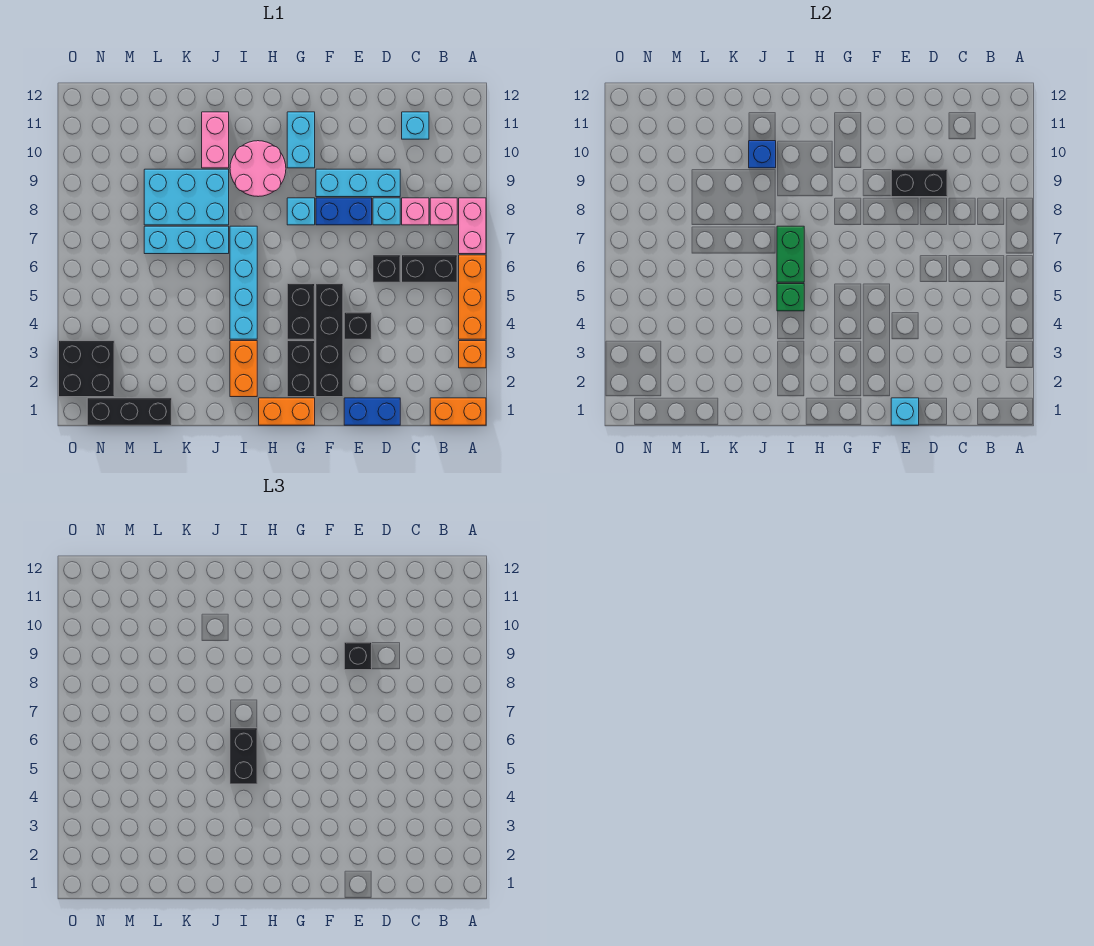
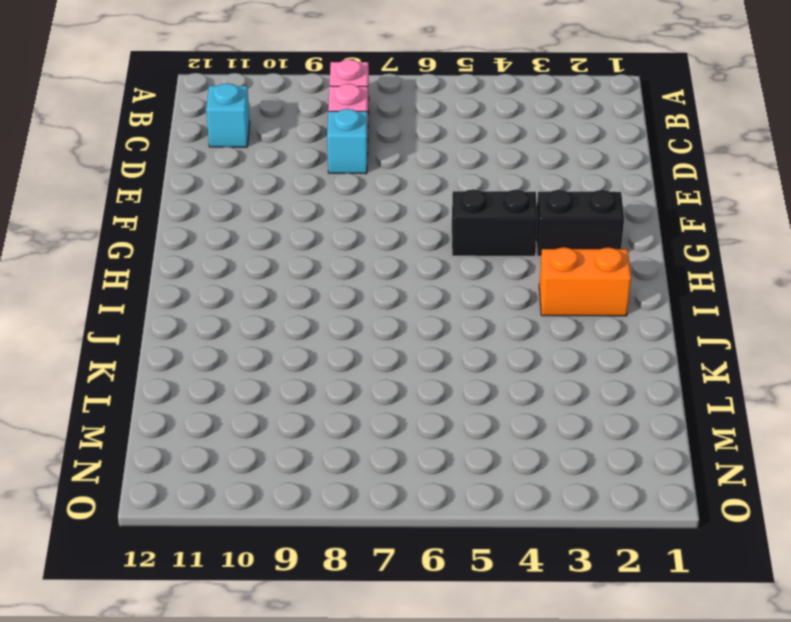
none -> orange brick A1:B1 level 1
none -> orange brick A3 level 1
none -> orange brick A4:A6 level 1
none -> pink brick A7:A8 level 1

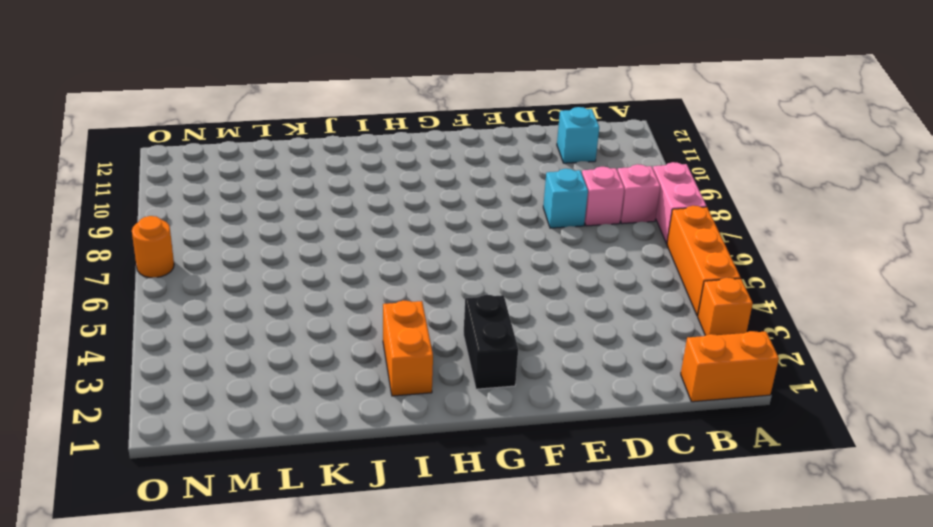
orange round brick O7 level 1 -> none
none -> black brick B6:C6 level 1
none -> blue brick D1:E1 level 1
none -> black brick D6 level 1
none -> cyan brick D9:F9 level 1

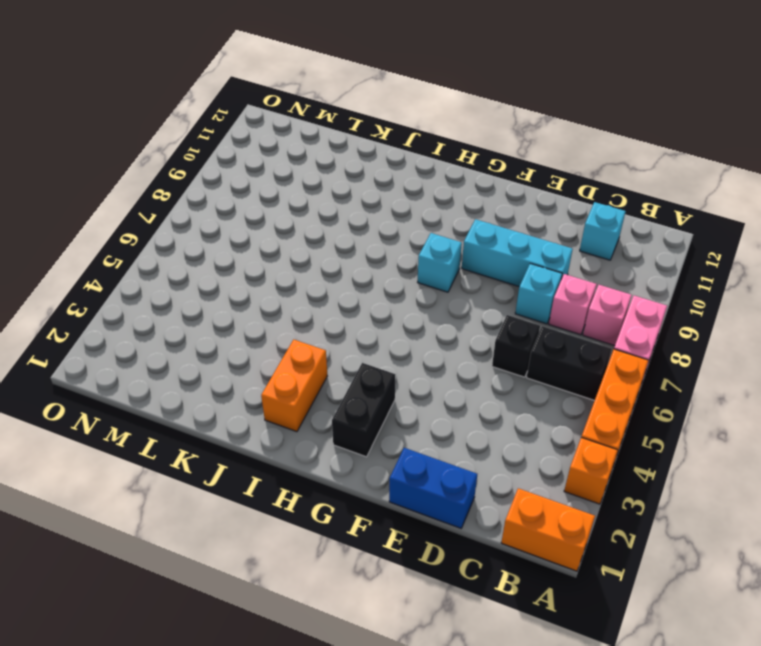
none -> black brick E4 level 1
none -> blue brick E8:F8 level 1
none -> black brick F2:F5 level 1
none -> orange brick G1:H1 level 1

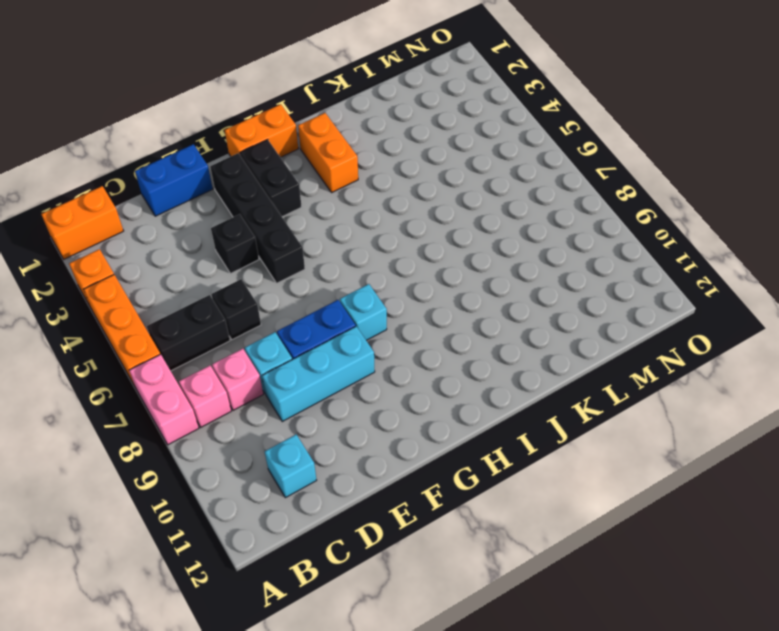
none -> black brick G4:G5 level 1
none -> cyan brick G10:G11 level 1
none -> pink round brick H9:I10 level 1
none -> cyan brick I4:I7 level 1

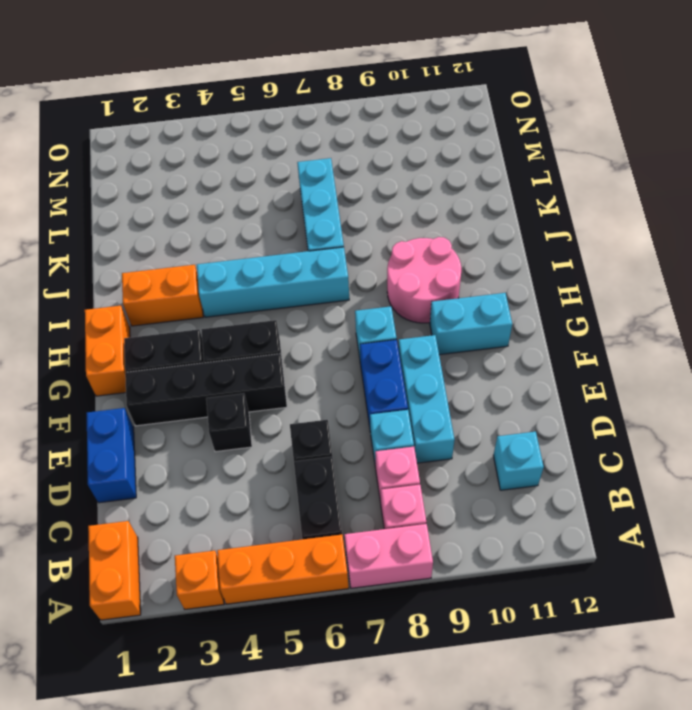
none -> cyan brick J8:L9 level 1
none -> pink brick J10:J11 level 1
none -> black brick L1:N1 level 1
none -> black brick N2:O3 level 1

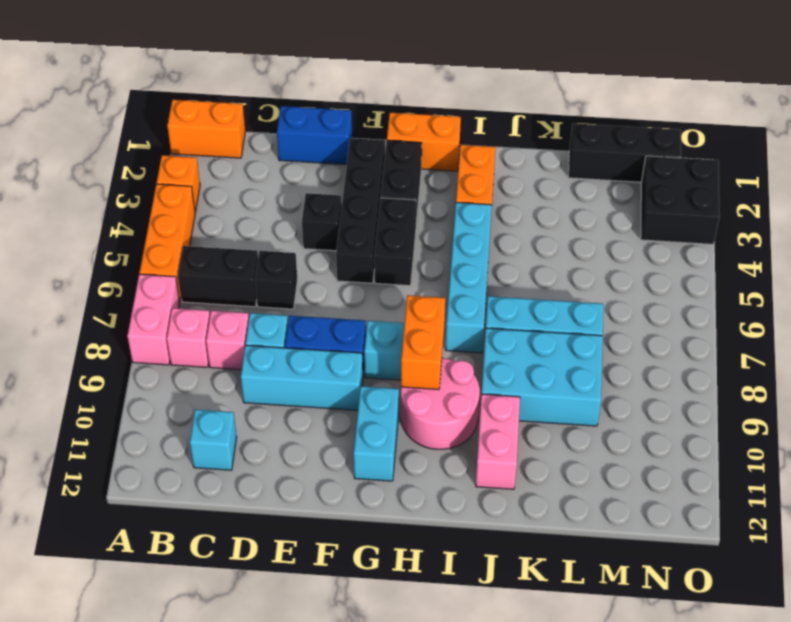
orange brick H8:H9 level 2 -> none
none -> black brick D9:E9 level 2
none -> cyan brick E1 level 2
none -> green brick I5 level 2
none -> green brick I6:I7 level 2

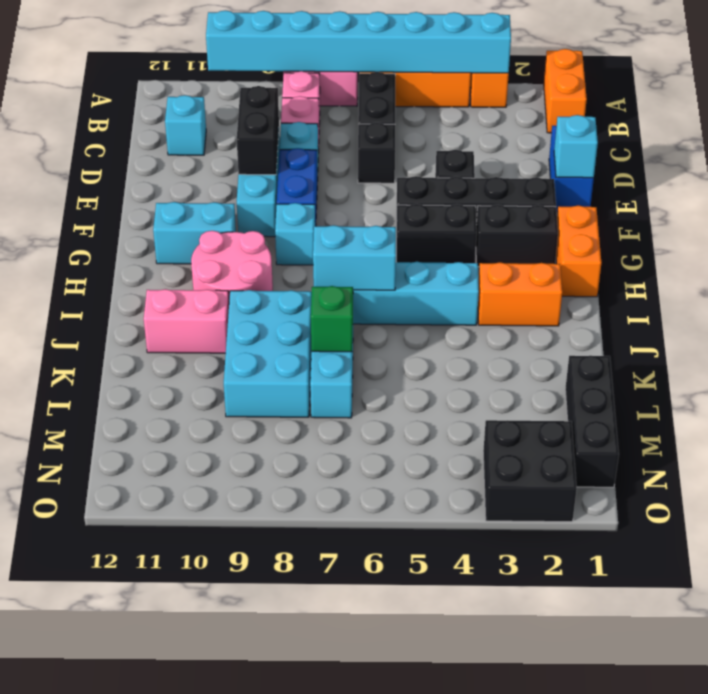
cyan brick A3:A10 level 2 -> none
cyan brick I6:I7 level 2 -> green brick I6:I7 level 2
green brick K7 level 2 -> green brick I5 level 2
none -> blue brick J10 level 2
none -> black brick E9 level 3
none -> black brick I5:I6 level 3

